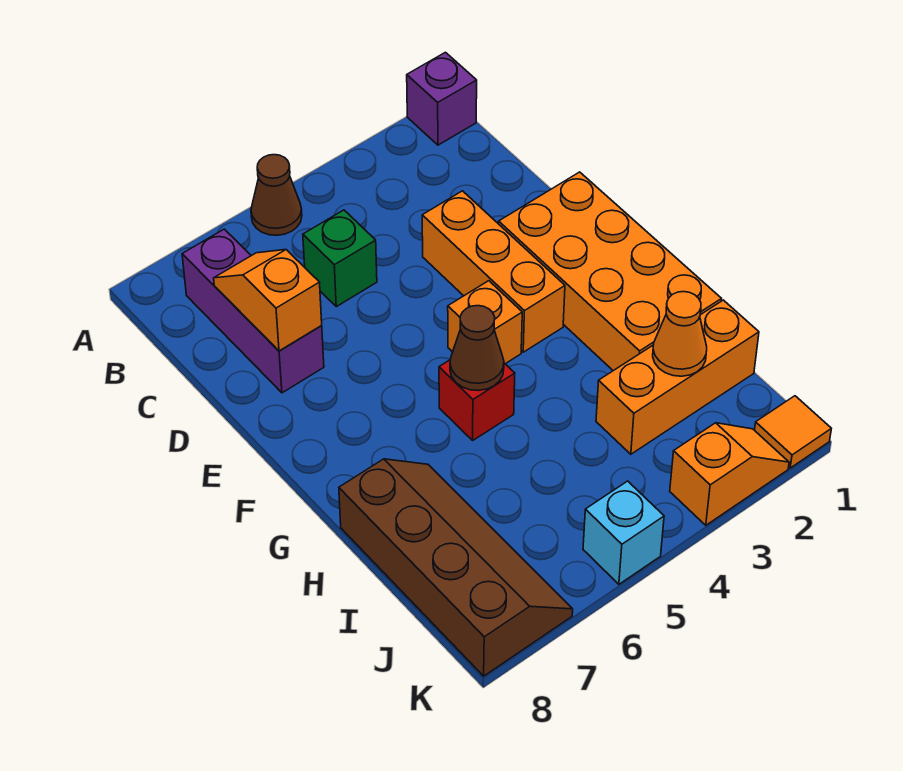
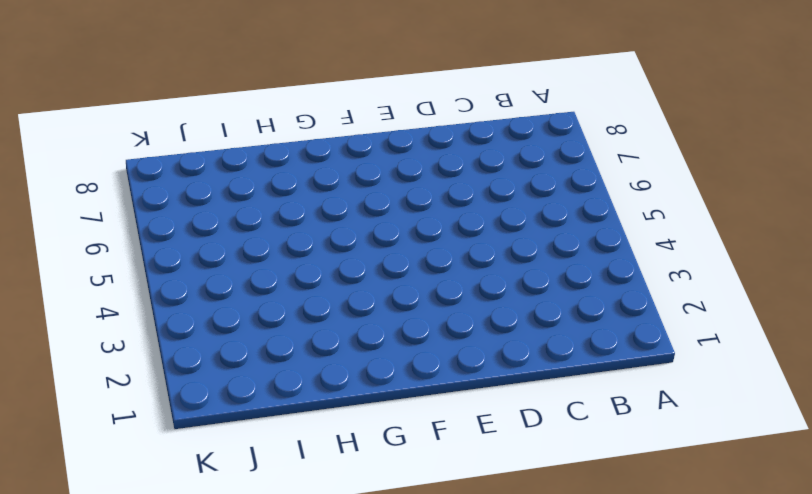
none -> purple brick A1 level 1
none -> brown cone A5 level 1
none -> purple brick B7:D7 level 1

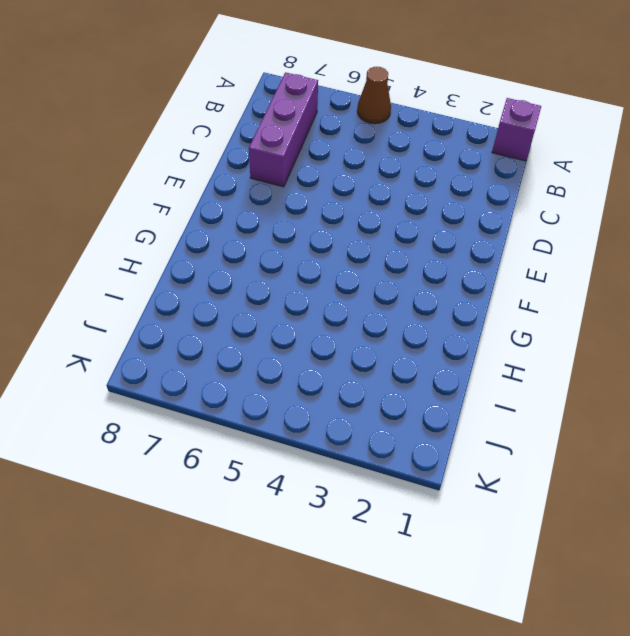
none -> green brick C5 level 1
none -> orange brick D3:F3 level 1
none -> orange brick E1:H2 level 1

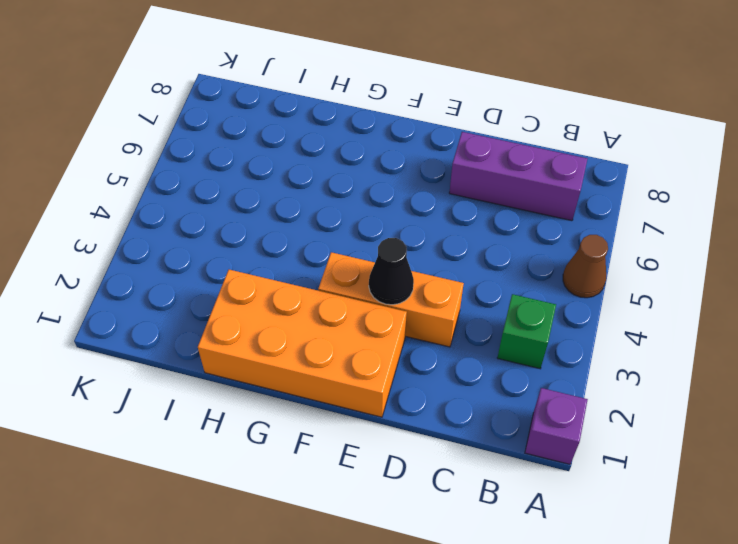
green brick B3 level 1 -> green brick C5 level 1
black cone E3 level 2 -> none
none -> orange brick F4 level 1
none -> red brick G5 level 1
none -> brown slope H7:K8 level 1 top 8

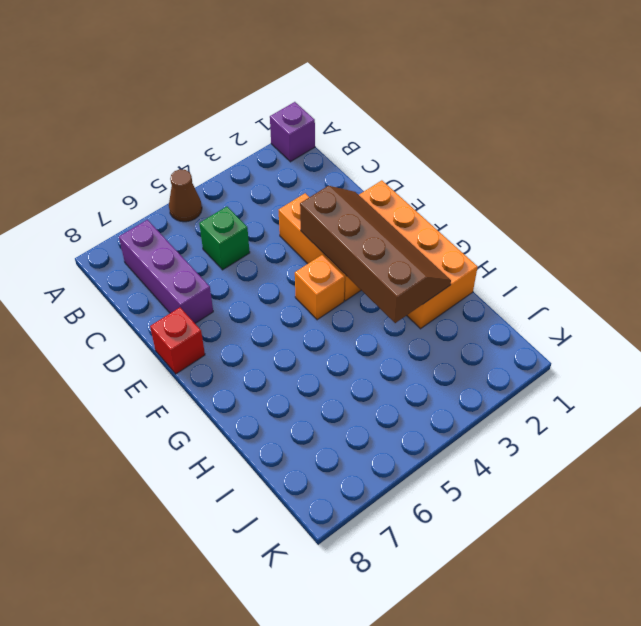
brown slope E2:H3 level 2 top 3 -> brown slope H7:K8 level 1 top 8
red brick E8 level 1 -> red brick G5 level 1
none -> orange brick I1:I3 level 1
none -> orange tile K1 level 1
none -> orange slope K2:K3 level 1 top 3

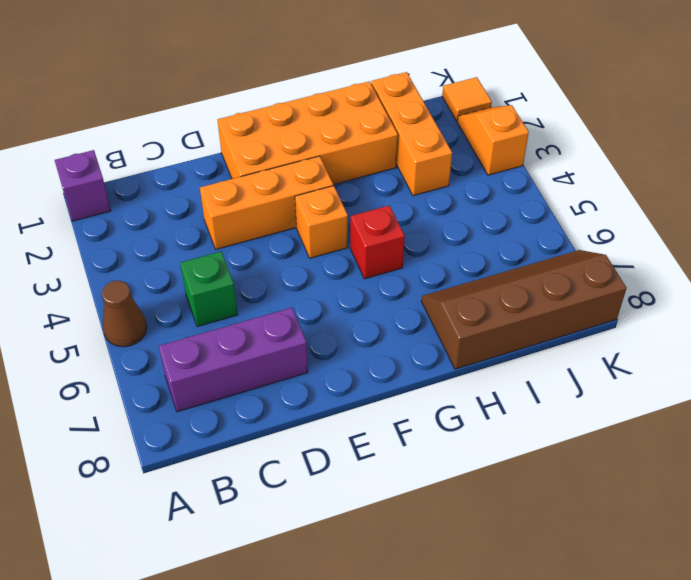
none -> cyan brick K5 level 1
none -> orange slope C7:D7 level 2 top D
none -> brown cone G5 level 2

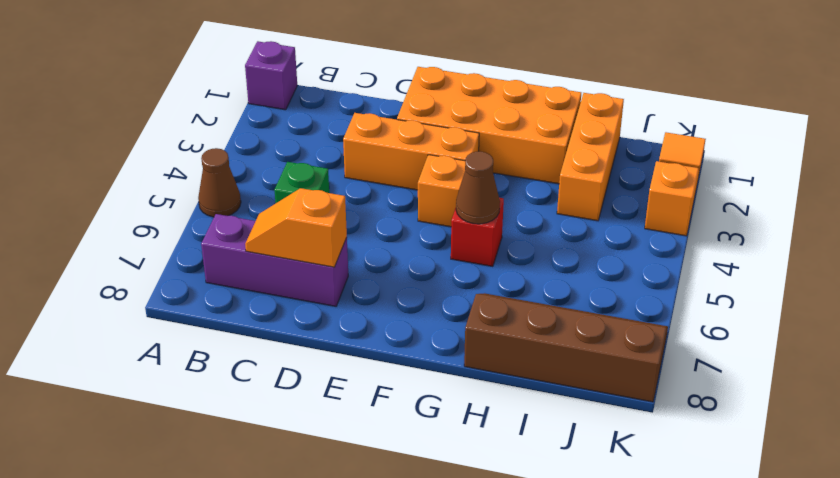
none -> cyan brick K5 level 1
none -> orange cone I2 level 2

